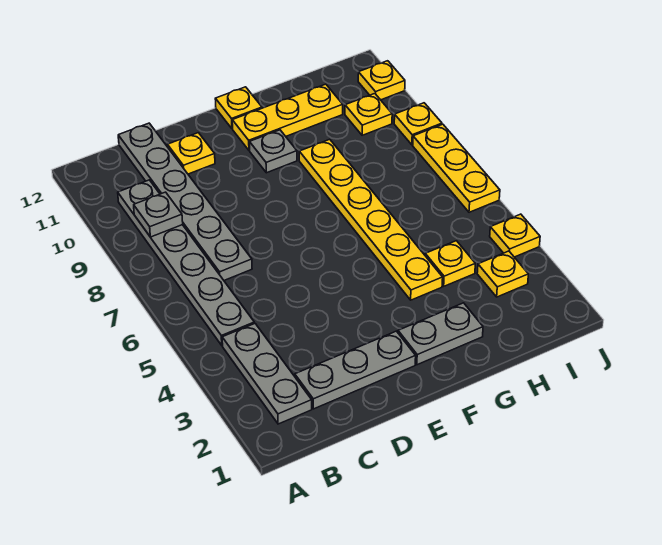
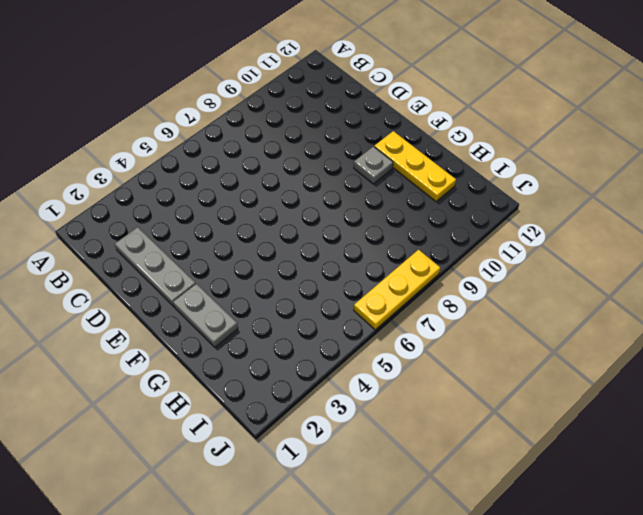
none -> grey plate B2:B4 level 1
none -> grey plate B5:B10 level 1
none -> grey plate C7:C12 level 1

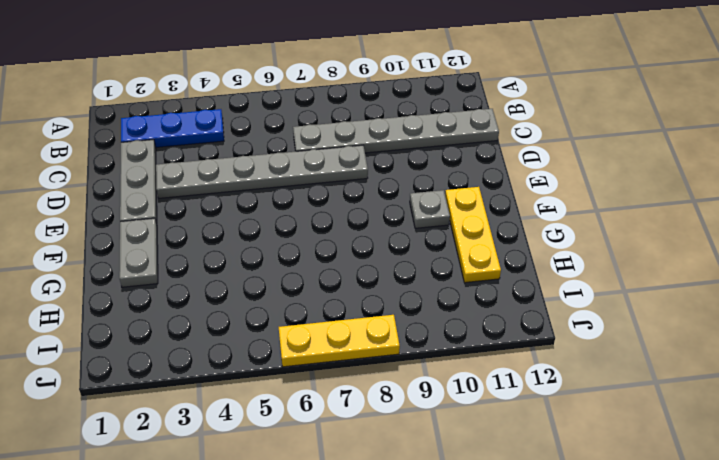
blue plate B2:B4 level 1 -> grey plate B2:B4 level 1
grey plate D3:D8 level 1 -> grey plate B5:B10 level 1
none -> yellow plate D11 level 1
none -> yellow plate F12 level 1
none -> yellow plate G4:G9 level 1

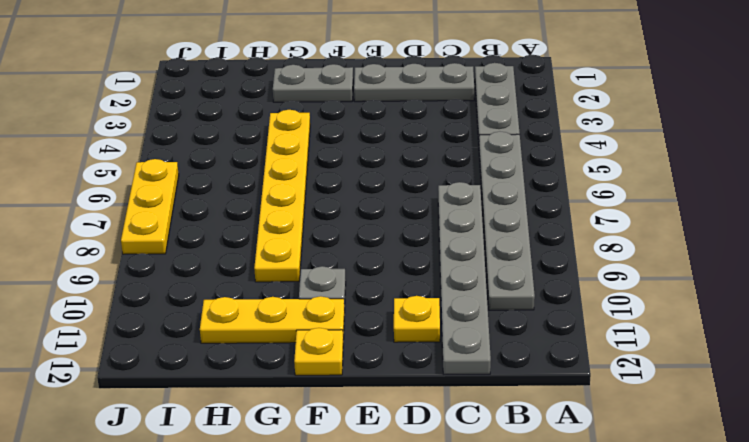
none -> yellow plate H4 level 1
none -> yellow plate I3 level 1
none -> yellow plate I10 level 1

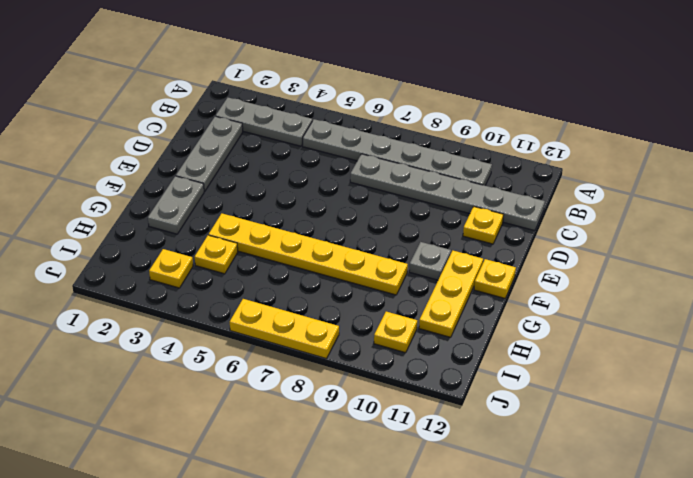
none -> yellow plate J4 level 1
none -> yellow plate J9 level 1
none -> yellow plate J11 level 1

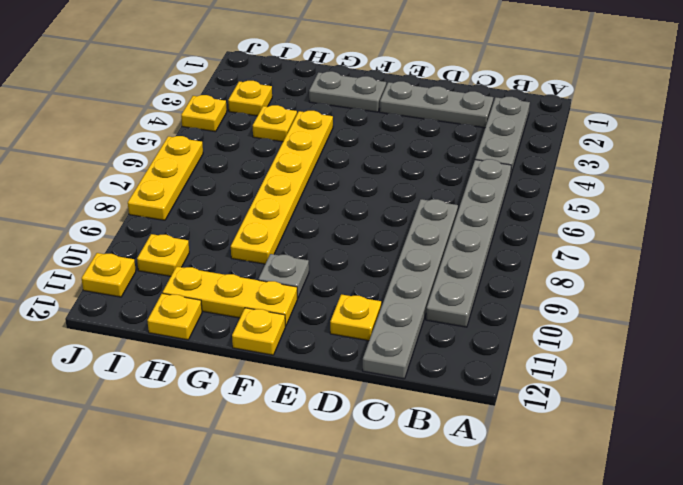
yellow plate H12 level 1 -> yellow plate J9 level 1
none -> grey plate B9 level 2

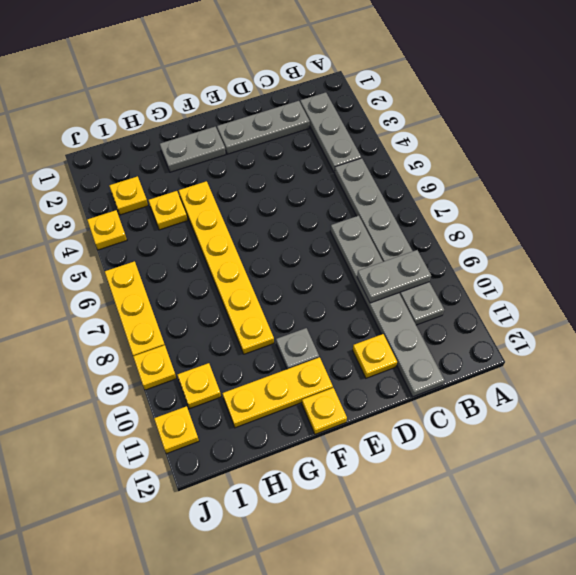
grey plate B9:C9 level 2 -> grey plate B9 level 2

